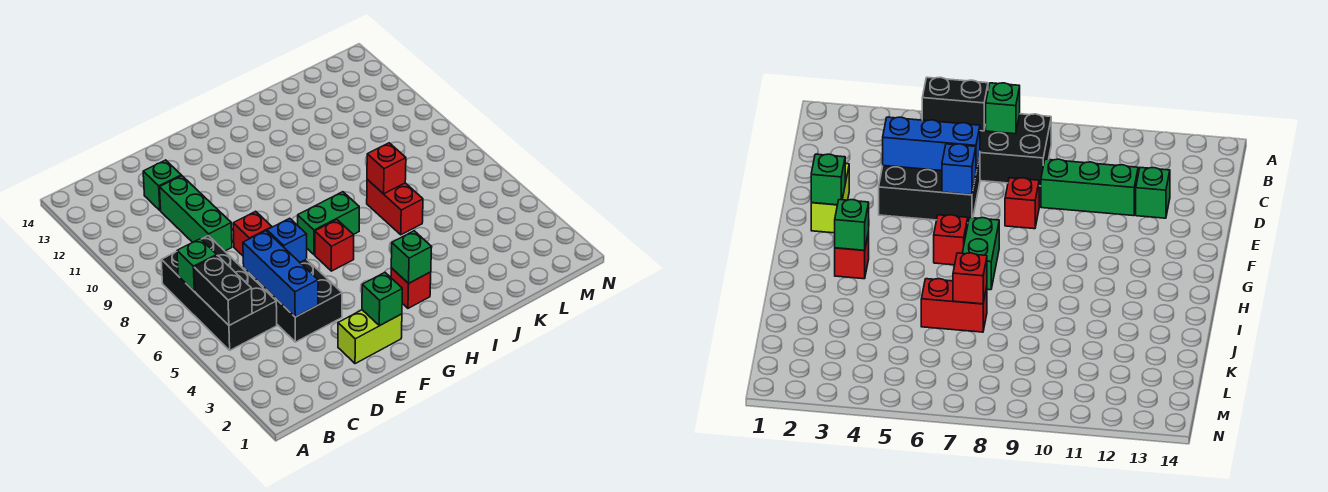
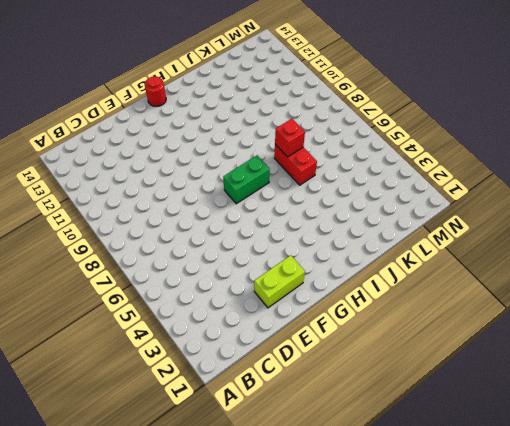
red round brick G14 level 1 -> none
none -> black brick B5:C8 level 1
none -> black brick D4:E6 level 1
none -> green brick D9:D11 level 1

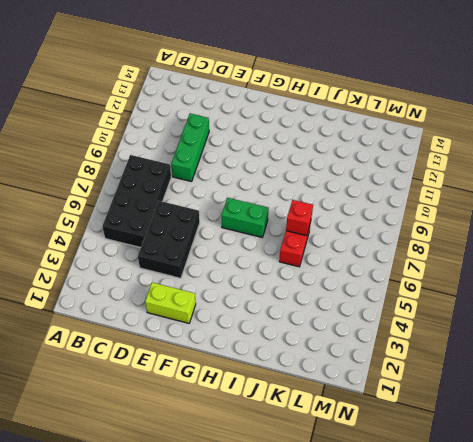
none -> green brick D12 level 1
none -> red brick E8 level 1
none -> red brick G6 level 1

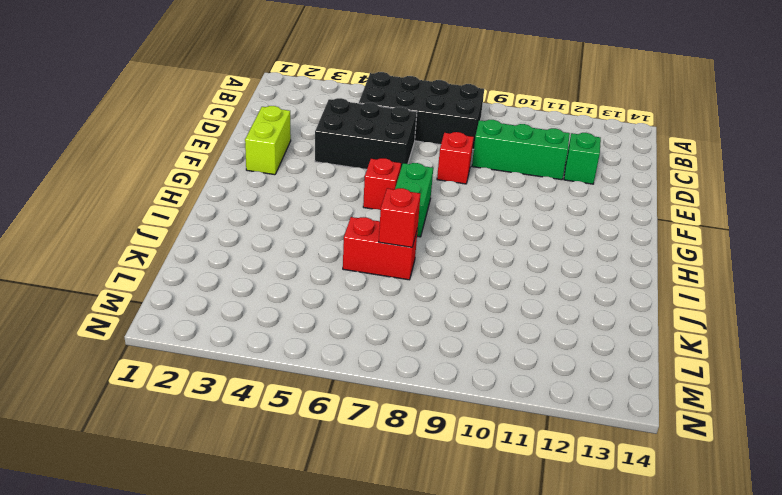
none -> red brick H3 level 1
none -> black brick B5:B6 level 2
none -> green brick B7 level 2

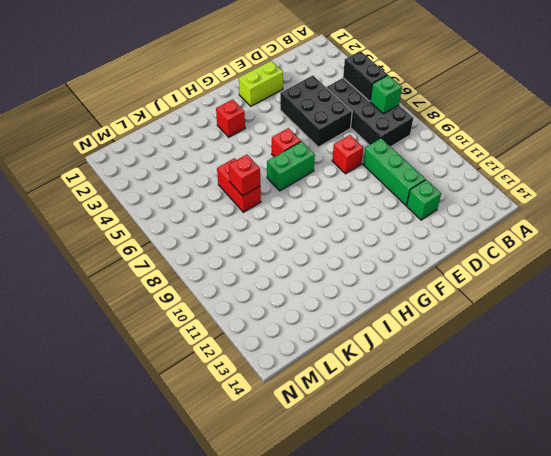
none -> blue brick D4:D6 level 2
none -> blue brick E6 level 2
none -> green brick F2 level 2

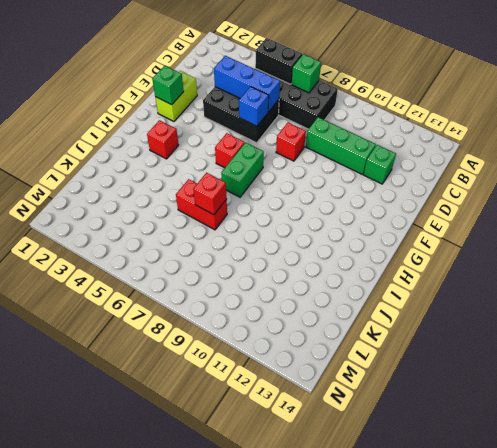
none -> green brick H3 level 2

